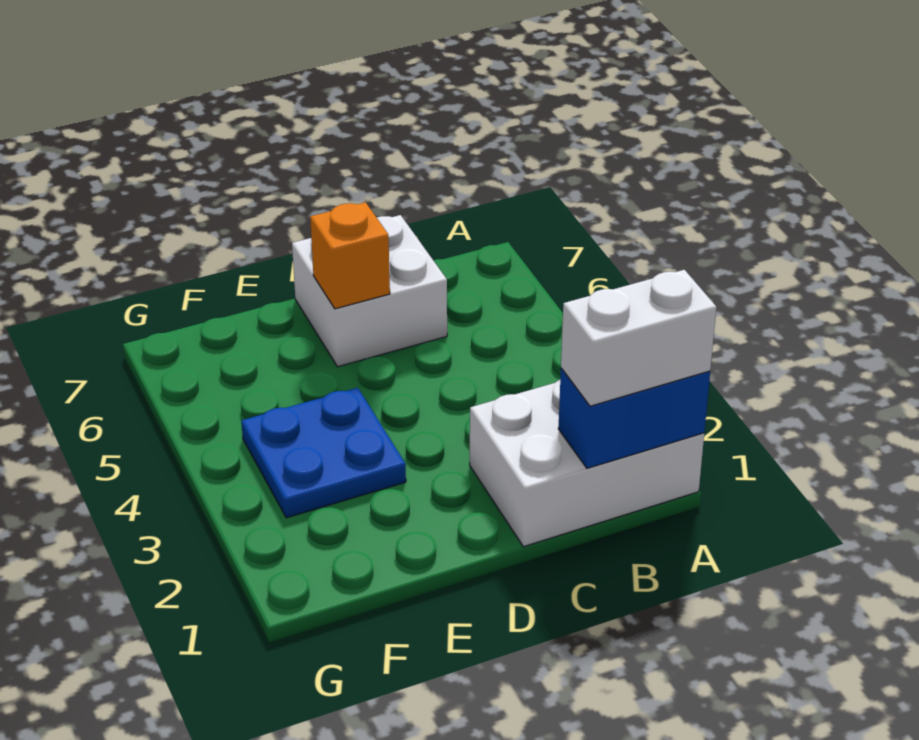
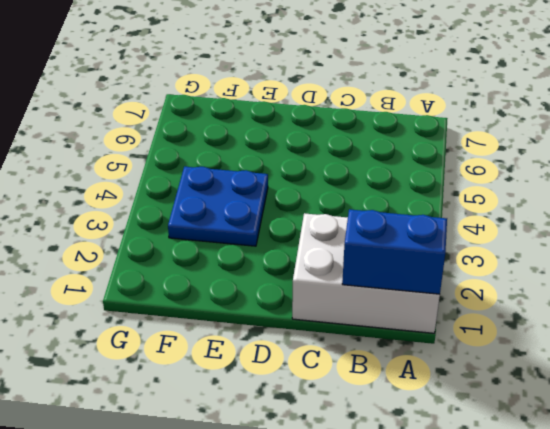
none -> white brick C6:D7 level 1
none -> orange brick D6 level 2

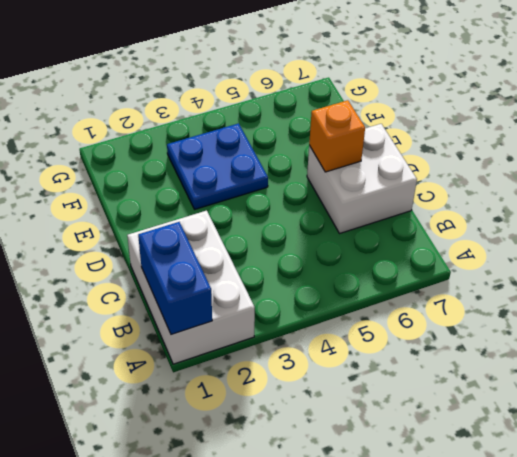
none -> white brick A1:B1 level 3

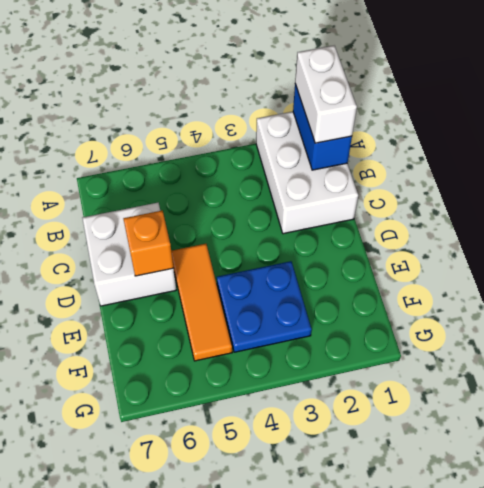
orange tile D5:F5 level 1 -> none

